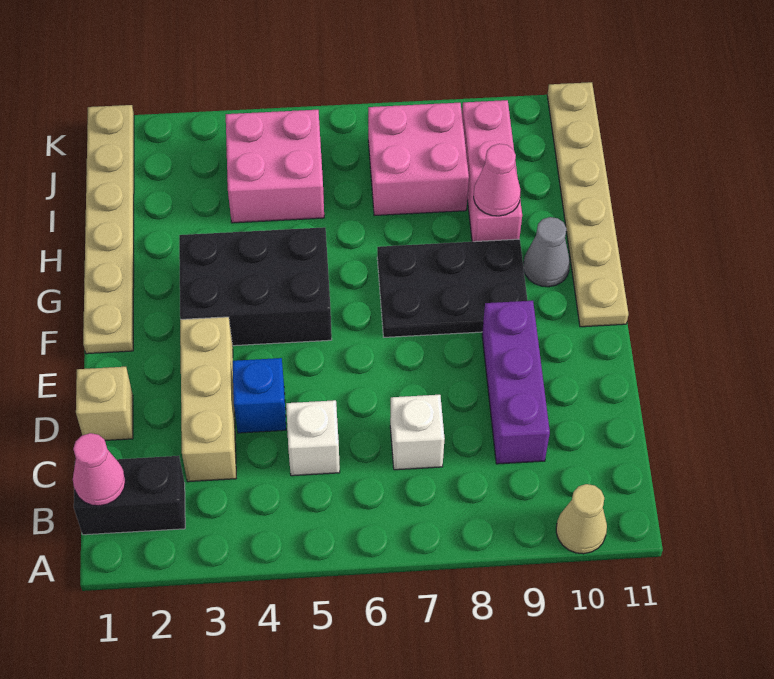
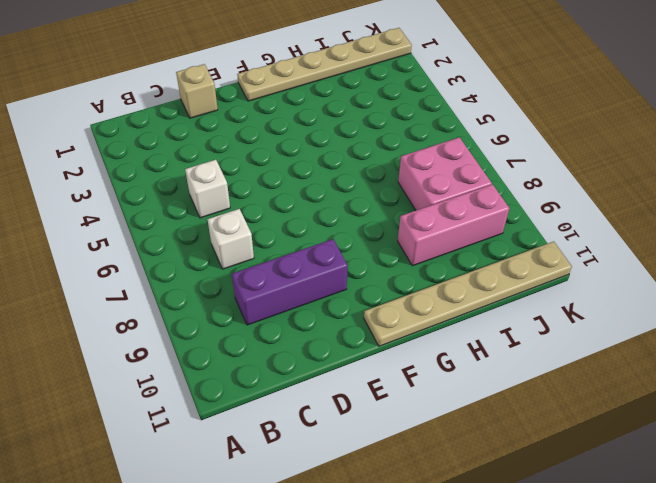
none -> tan cone A10 level 1
none -> black brick B1:B2 level 1
none -> tan brick C3:E3 level 1

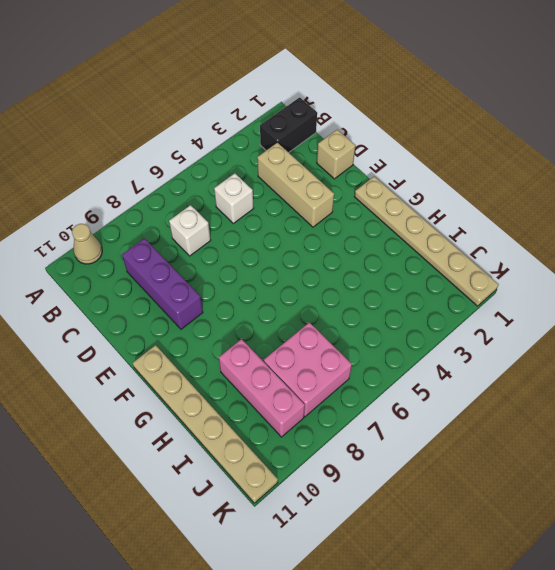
none -> blue brick D4 level 1
none -> black brick F3:G5 level 1
none -> black plate F7:G9 level 1

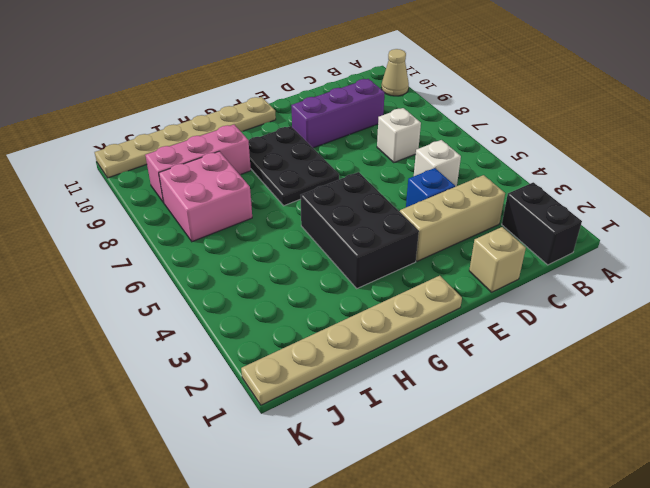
none -> grey cone G10 level 1
none -> pink brick I4:J5 level 1
none -> pink cone B1 level 2

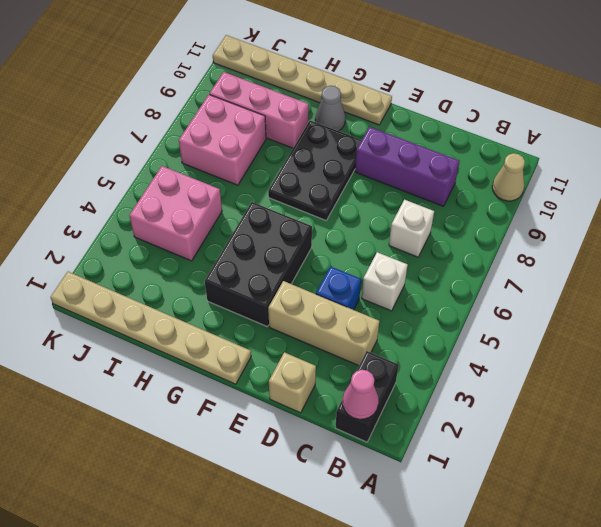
none -> pink cone H9 level 2

